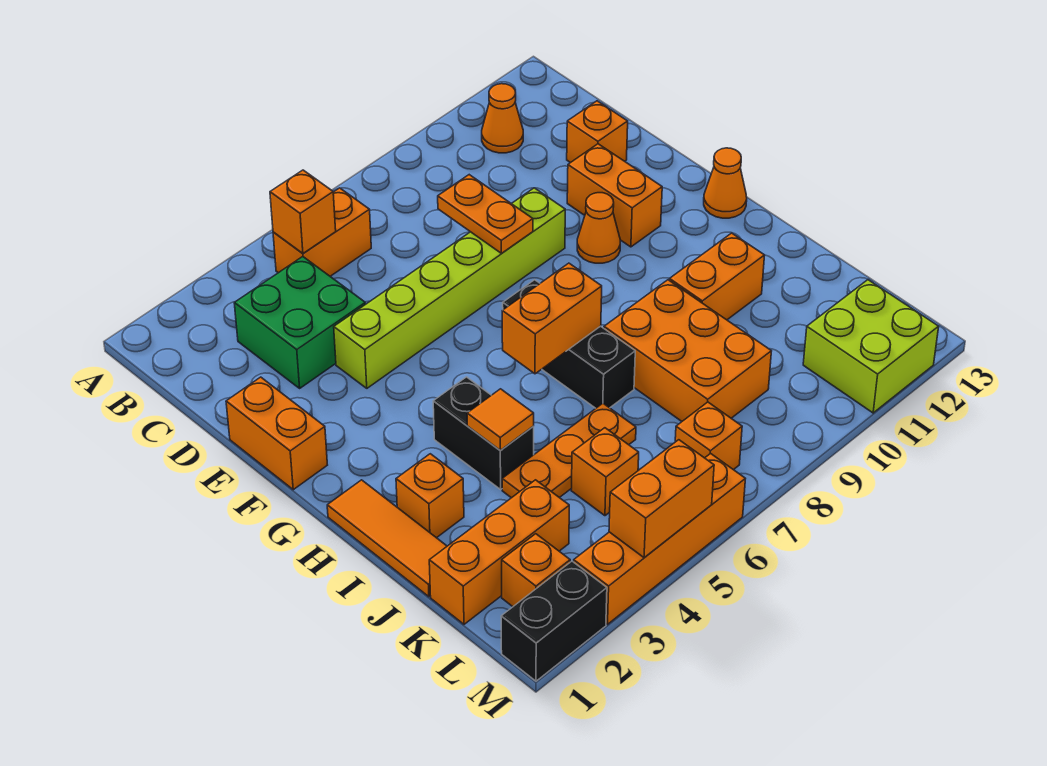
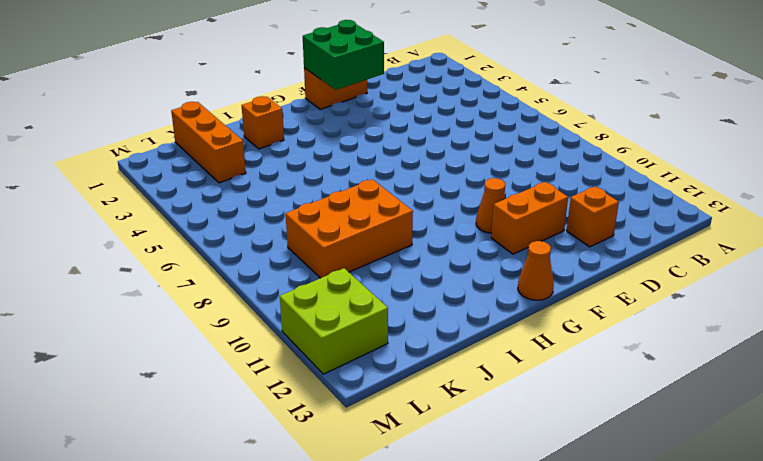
green brick E1:F2 level 2 -> green brick C3:D4 level 1
none -> orange brick B5:B6 level 1
none -> orange cone B11 level 1
none -> lime brick E4:E9 level 1

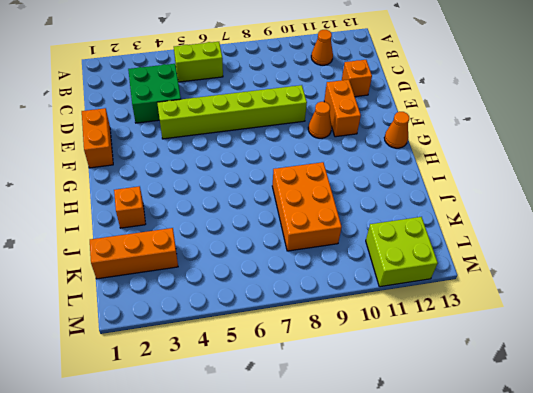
lime brick B5:B6 level 1 -> orange brick B5:B6 level 1
none -> black brick G7:I7 level 1
none -> orange tile H1:J1 level 1
none -> black brick H4:I4 level 1

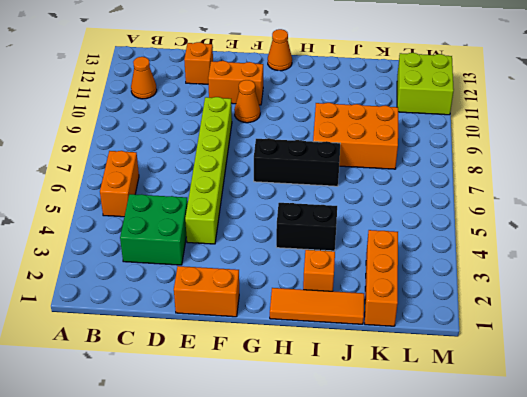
none -> orange brick I10:I11 level 1
none -> orange plate J4:J6 level 1
none -> orange brick K5 level 1

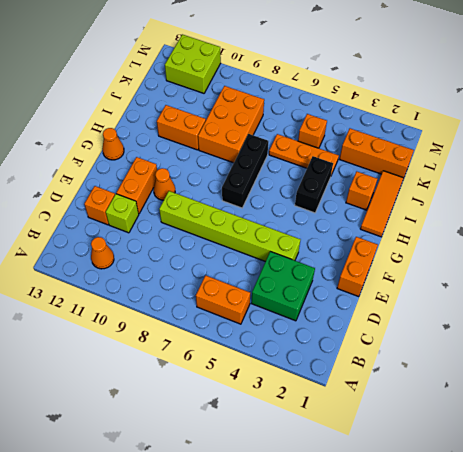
lime brick D11 level 1 -> none
none -> orange brick L2 level 1
none -> orange brick L7 level 1
none -> black brick M1:M2 level 1

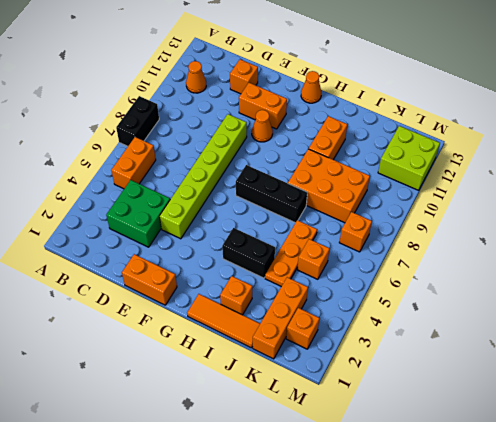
black brick A7:A8 level 1 -> black brick M1:M2 level 1
none -> orange brick M3:M6 level 1
none -> orange brick B5 level 2
none -> orange plate D8:E8 level 2

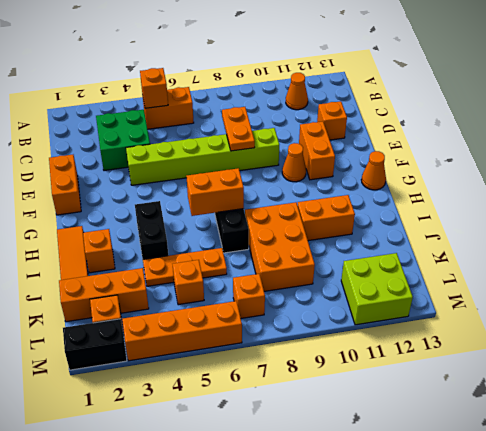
none -> orange tile I4 level 2
none -> orange brick M4:M5 level 2

